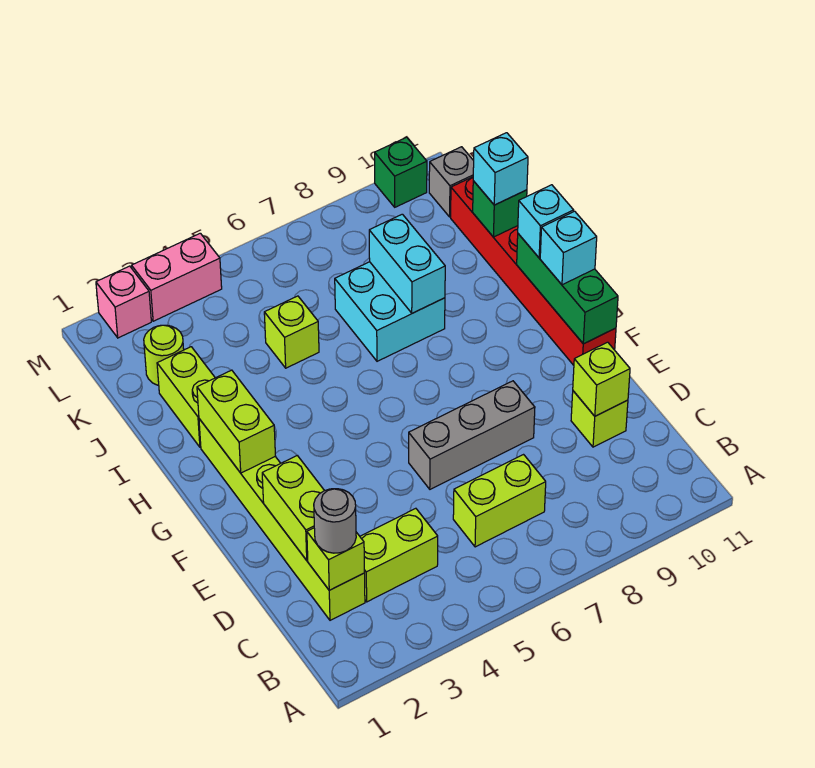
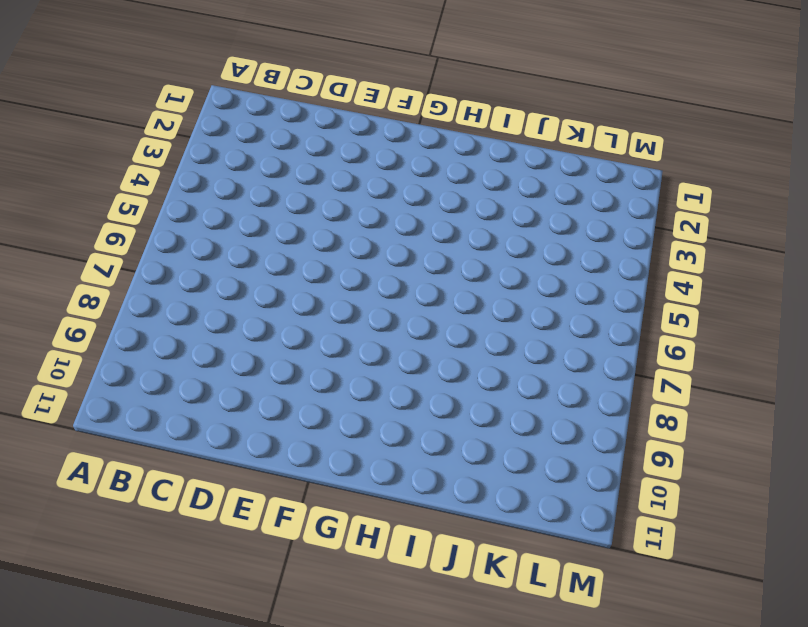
none -> lime brick C2:H2 level 1
none -> lime brick C3:C4 level 1
none -> lime brick C6:C7 level 1

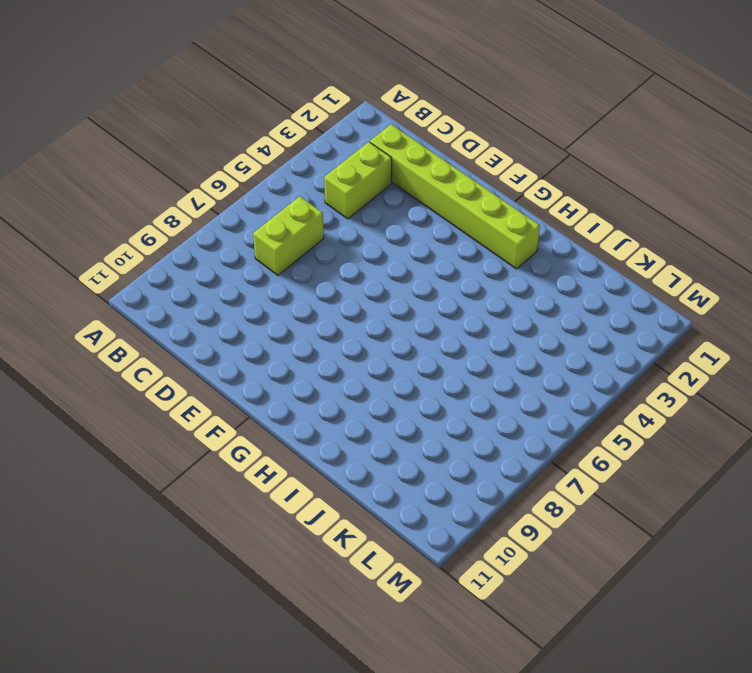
none -> lime brick D10 level 1
none -> grey brick E6:E8 level 1
none -> red brick F11:K11 level 1

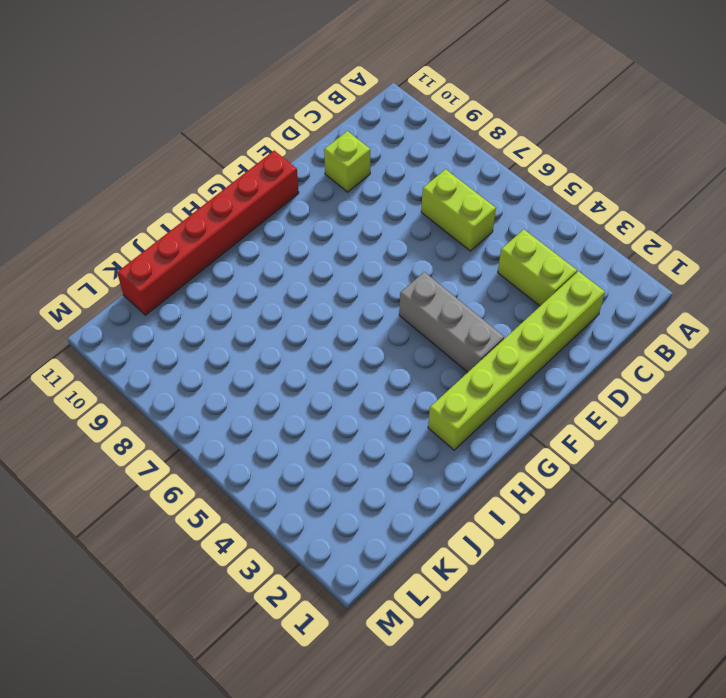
grey brick F3:F5 level 1 -> grey brick E6:E8 level 1
none -> lime brick I2:J2 level 1
none -> cyan brick I7:J8 level 1
none -> lime brick J5 level 1

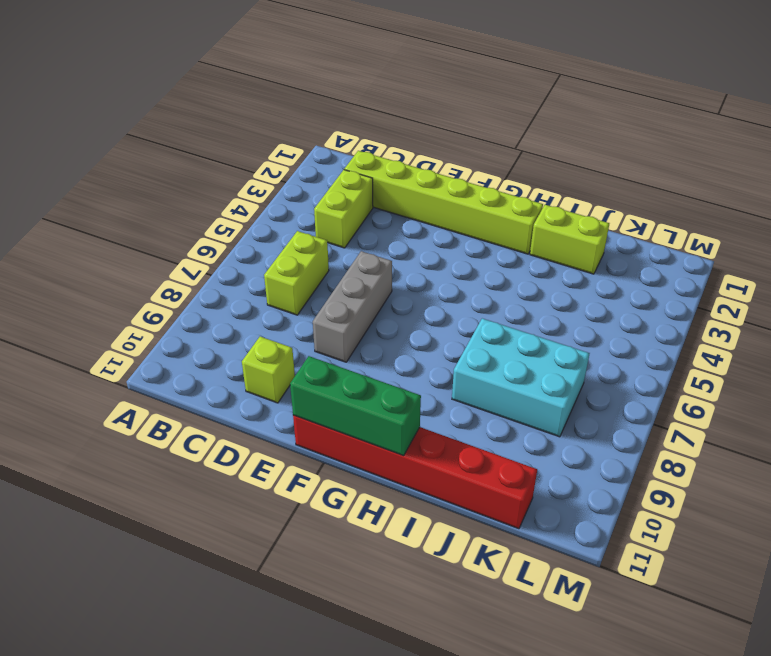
cyan brick I7:K8 level 1 -> cyan brick I7:J8 level 1
none -> lime brick J5 level 1
none -> lime round brick K2 level 1
none -> grey brick L11 level 1

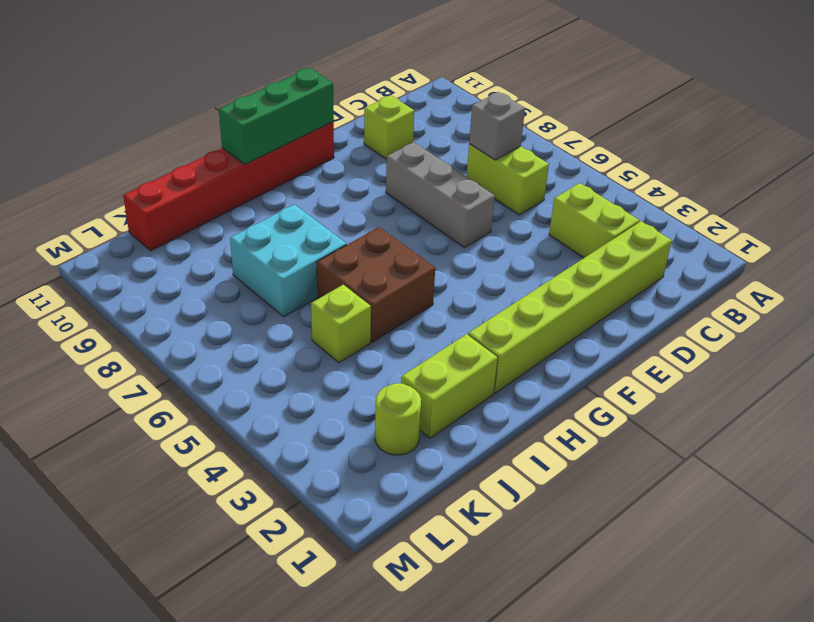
grey brick C7 level 2 -> grey brick L11 level 1
brown brick H5:I6 level 1 -> none
none -> pink brick M2 level 1
none -> pink brick M3:M4 level 1
none -> green brick M10 level 1

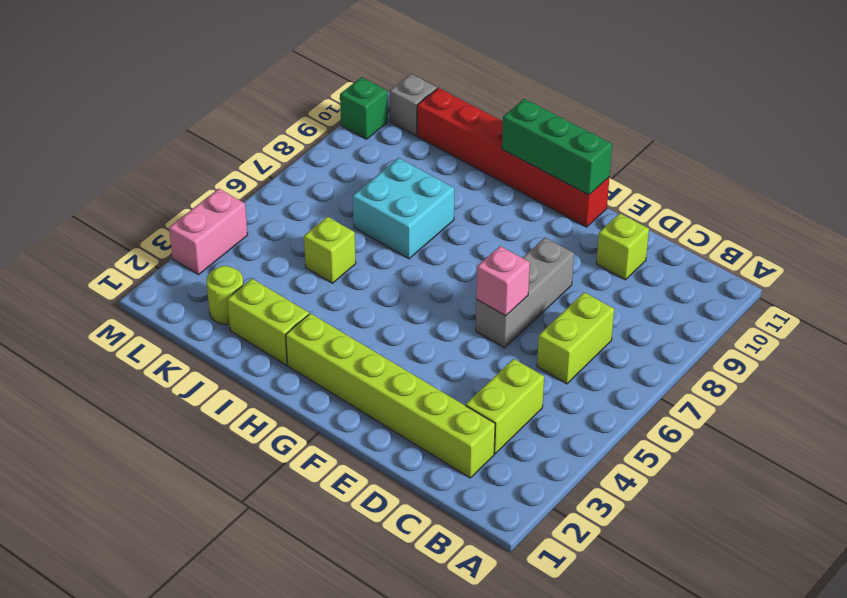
pink brick E6 level 2 -> pink brick M2 level 1
none -> lime brick C2 level 2
none -> lime brick D2:E2 level 2
none -> lime brick D10 level 2

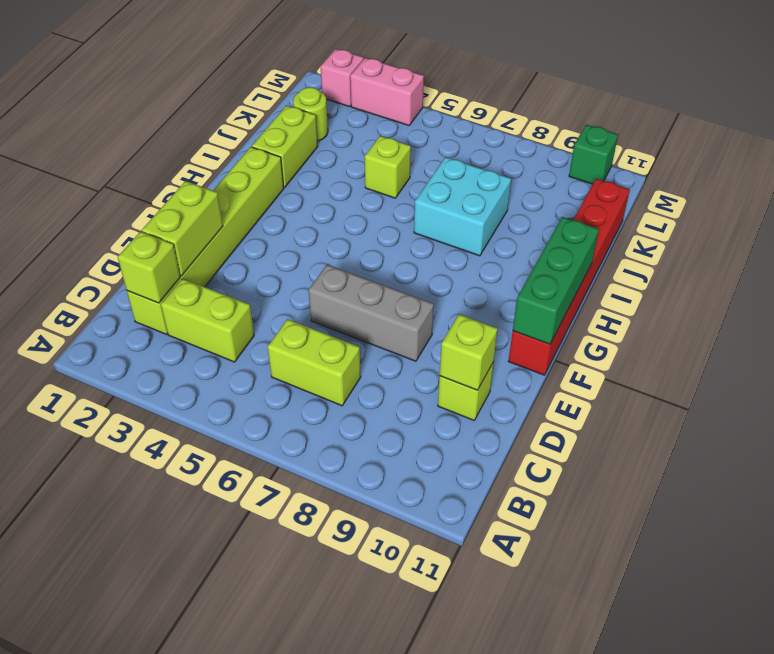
none -> grey brick L11 level 1
none -> lime brick G2:H2 level 2
none -> cyan brick I8:J8 level 2

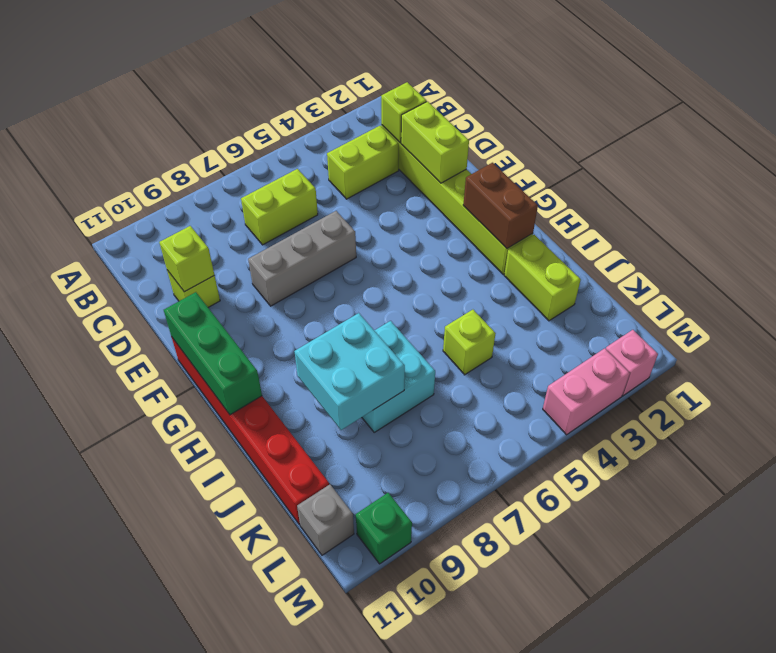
brown brick G2:H2 level 2 -> lime brick G2:H2 level 2
cyan brick I8:J9 level 2 -> cyan brick I8:J8 level 2
none -> lime round brick K2 level 1
none -> green brick J11 level 2
none -> grey round brick C2 level 3

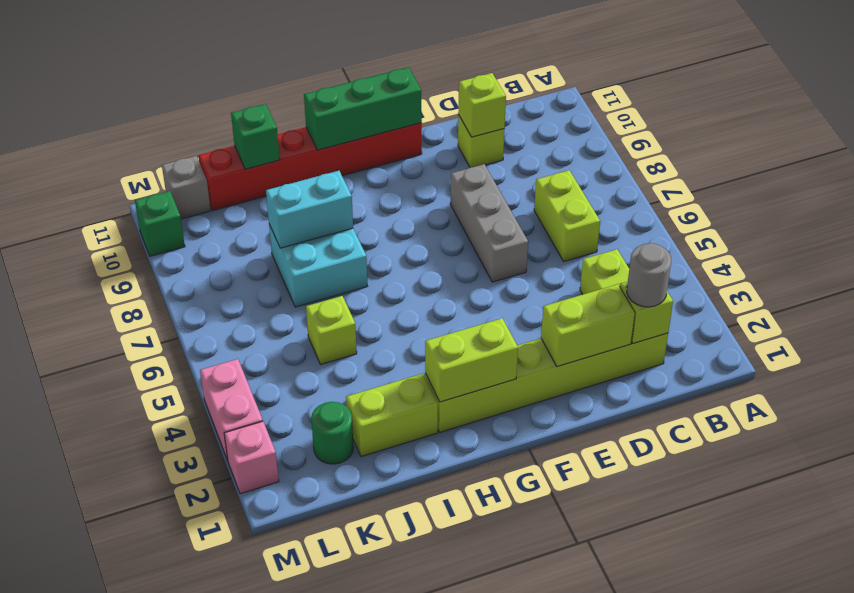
green round brick K2 level 1 -> lime round brick K2 level 1
none -> cyan brick G11 level 3
none -> cyan brick H11 level 3
none -> cyan brick J11 level 3

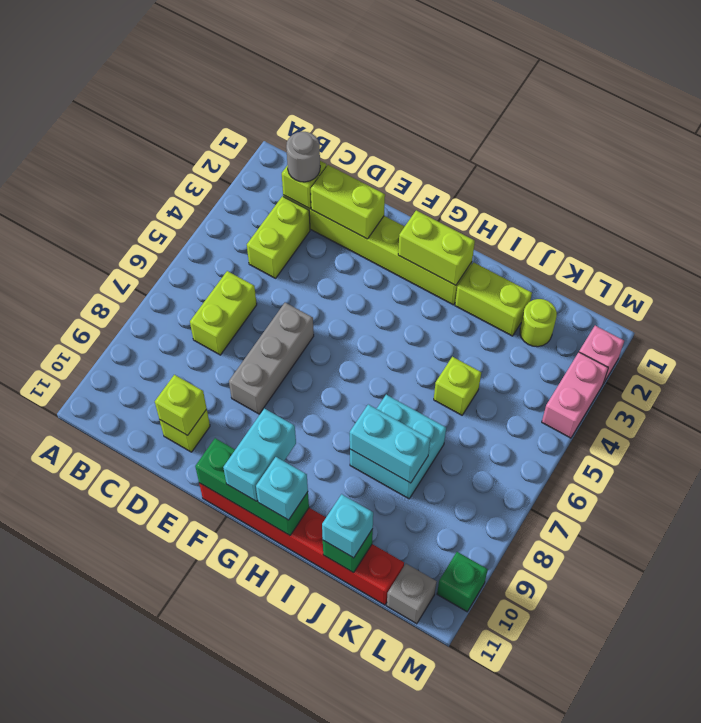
cyan brick G10:G11 level 3 -> cyan brick G11 level 3

